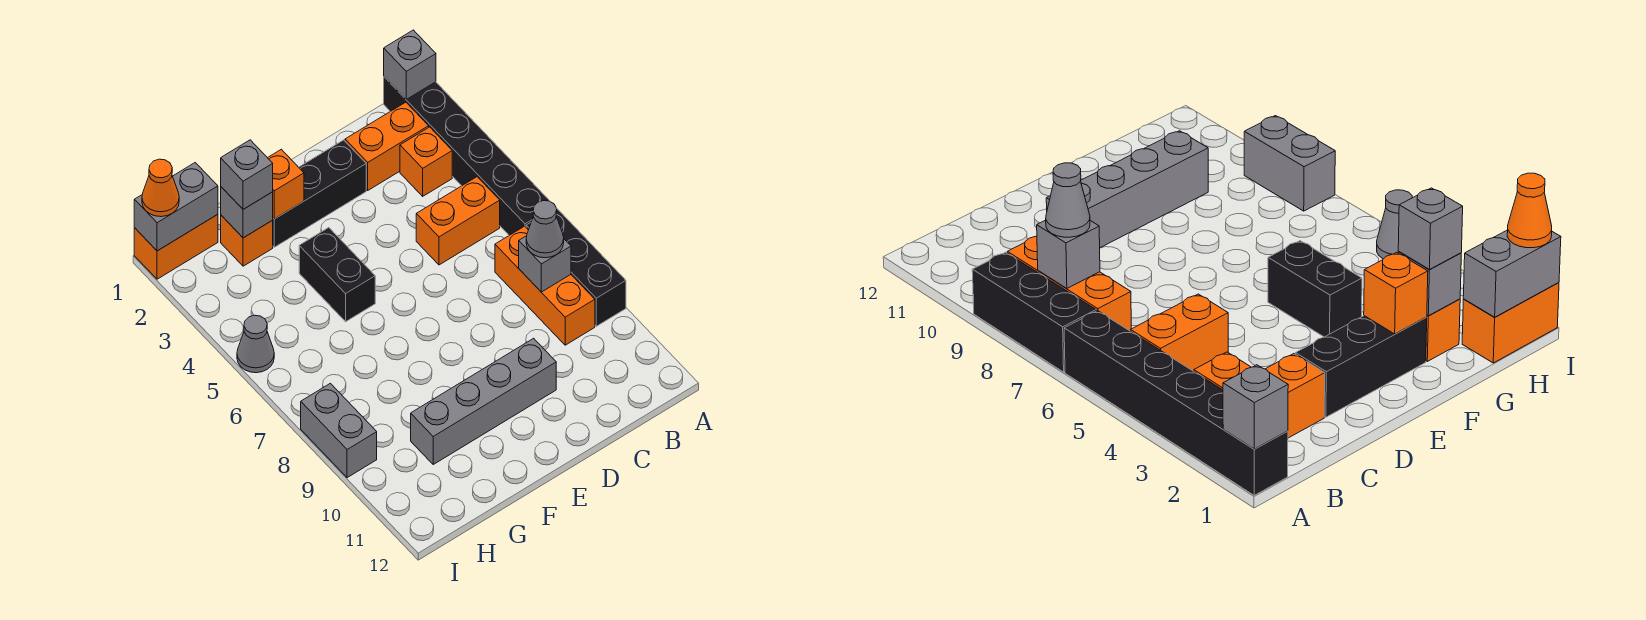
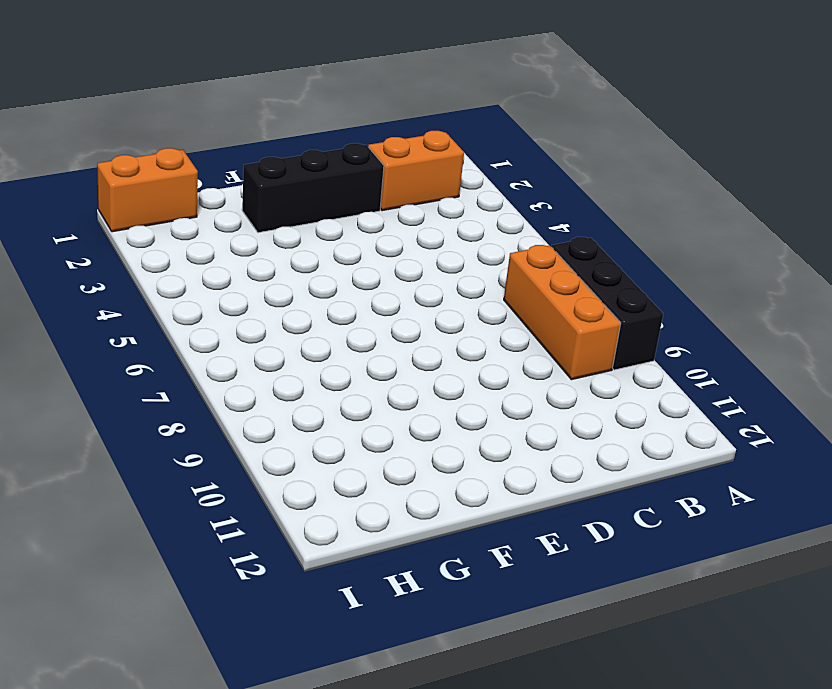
none -> black brick A1:A6 level 1
none -> orange brick B3 level 1
none -> orange brick B5:C5 level 1

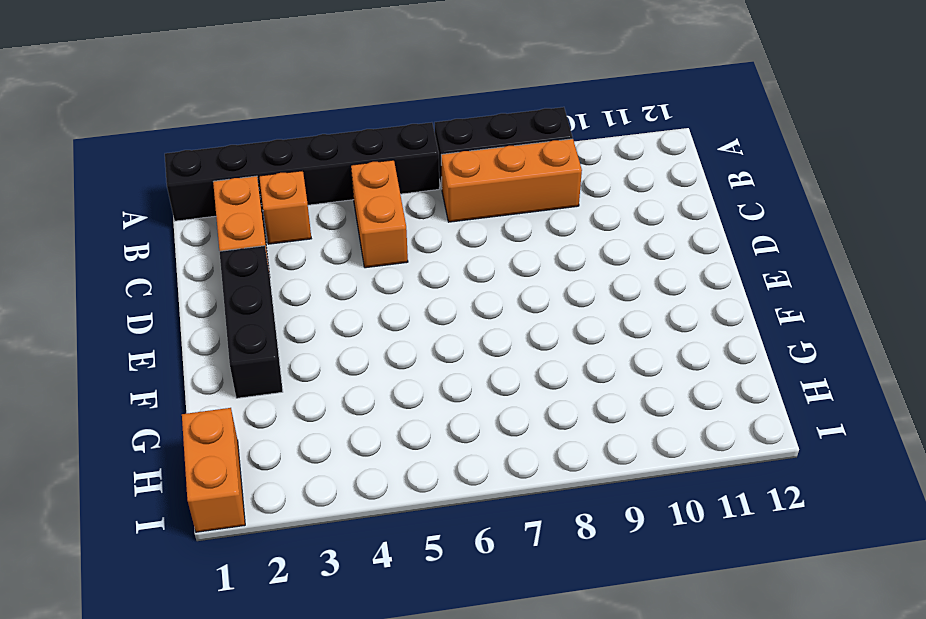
none -> grey brick D10:G10 level 1
none -> black brick F4:F5 level 1
none -> orange brick G2 level 1

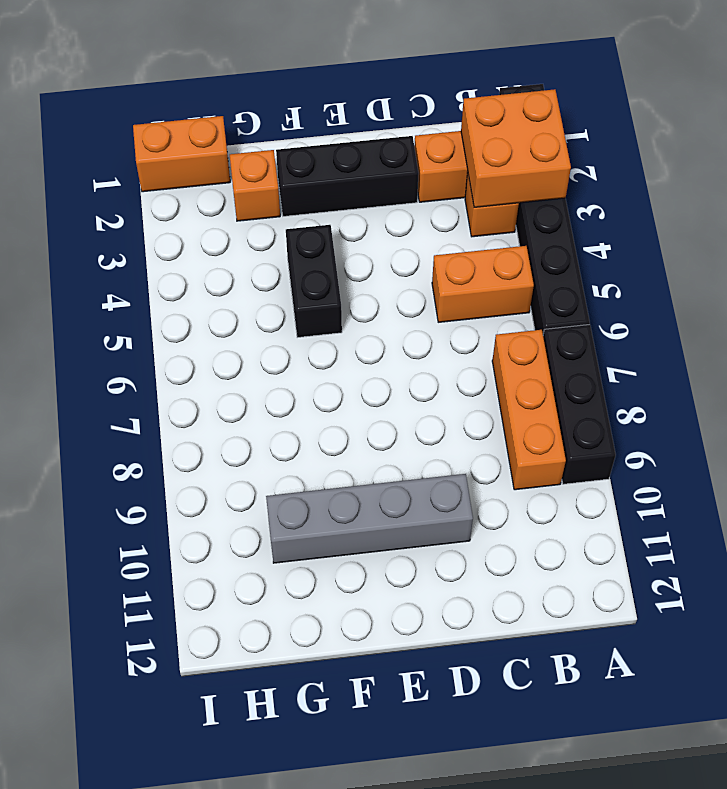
orange brick A2:B3 level 2 -> none
none -> grey cone I5 level 1
none -> grey brick I8:I9 level 1
none -> grey brick A1 level 2

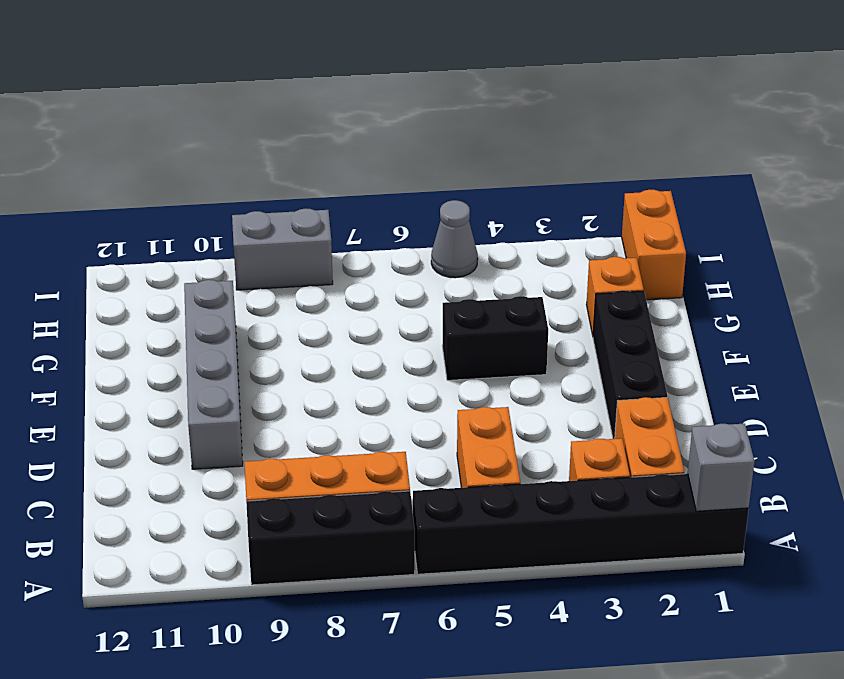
none -> grey brick B8 level 2
none -> orange brick F2 level 2
none -> grey brick G2 level 2

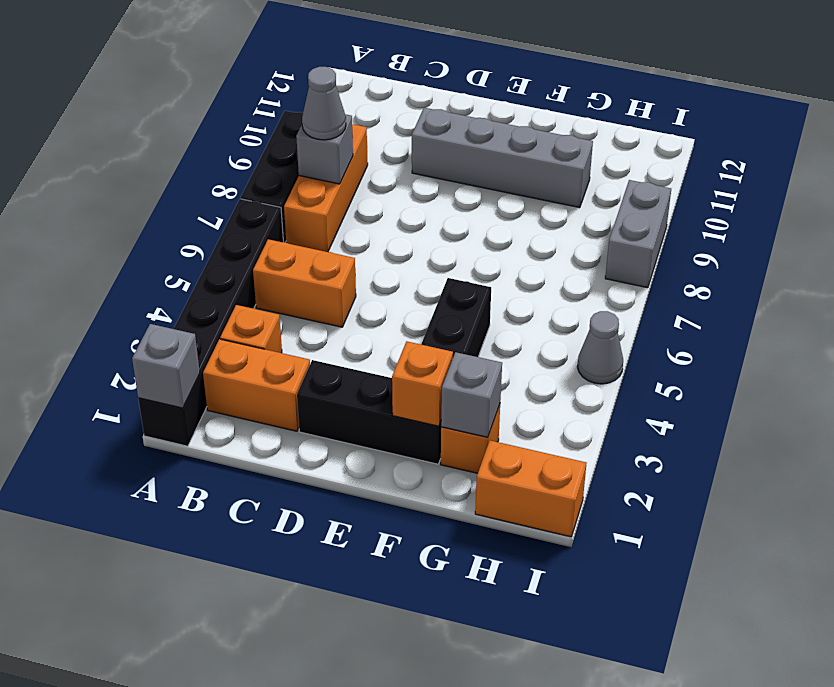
none -> grey brick H1:I1 level 2
none -> grey brick G2 level 3
none -> orange cone I1 level 3

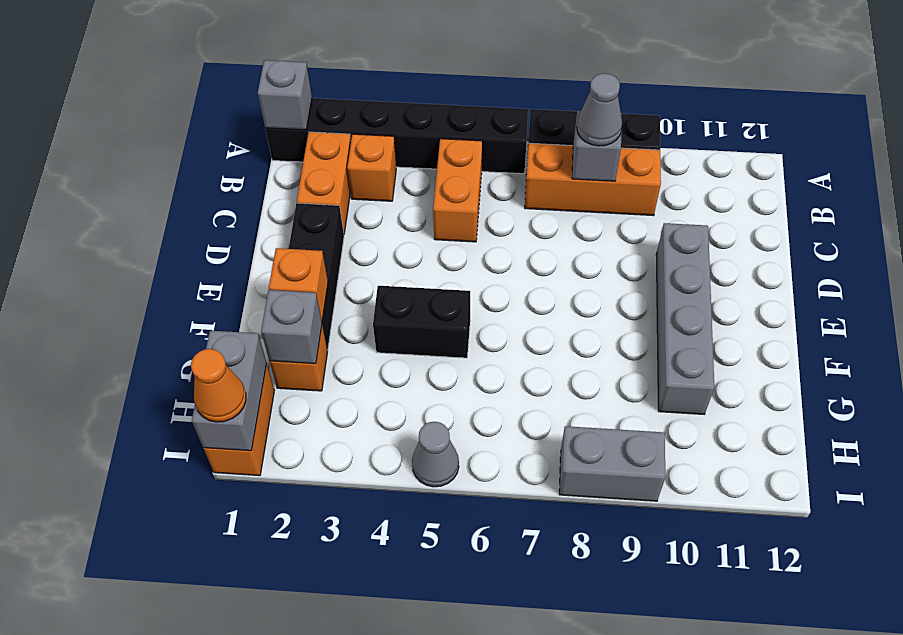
none -> grey brick G2 level 3

